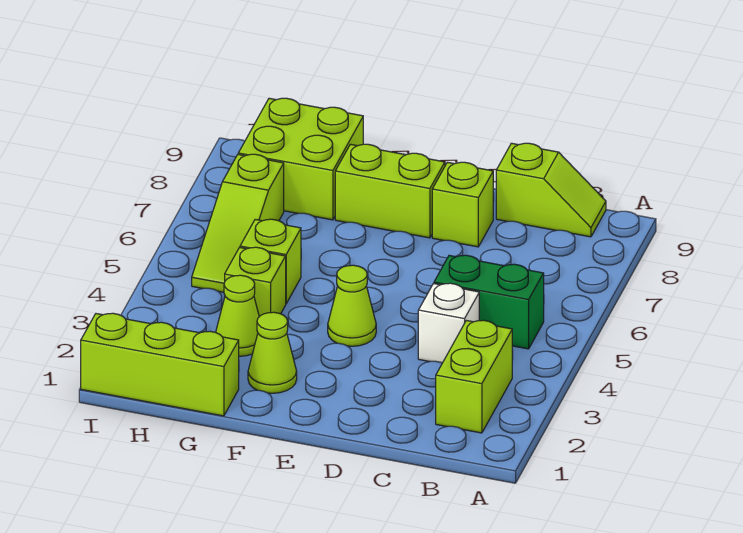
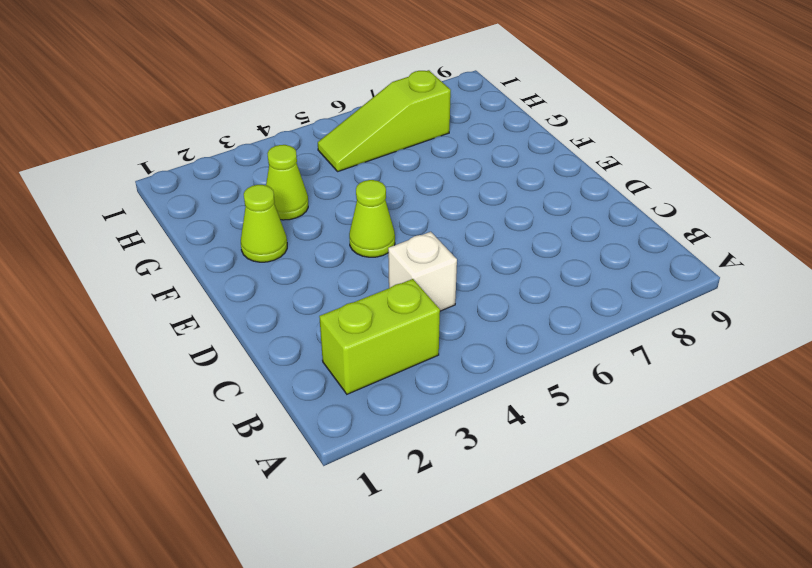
none -> green brick B5:C5 level 1
none -> lime slope B9:C9 level 1 top C
none -> lime brick D8 level 1

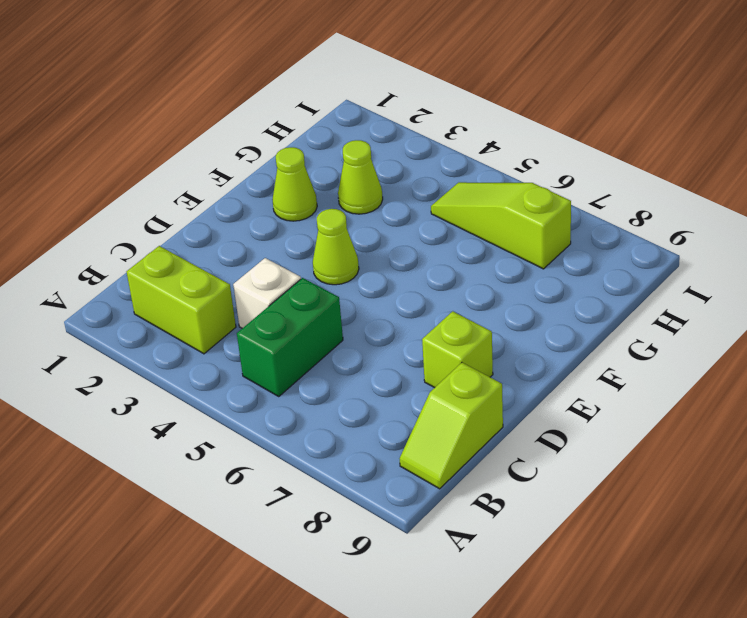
none -> lime brick E8:F8 level 1
none -> lime brick G1:I1 level 1
none -> lime brick G4 level 1

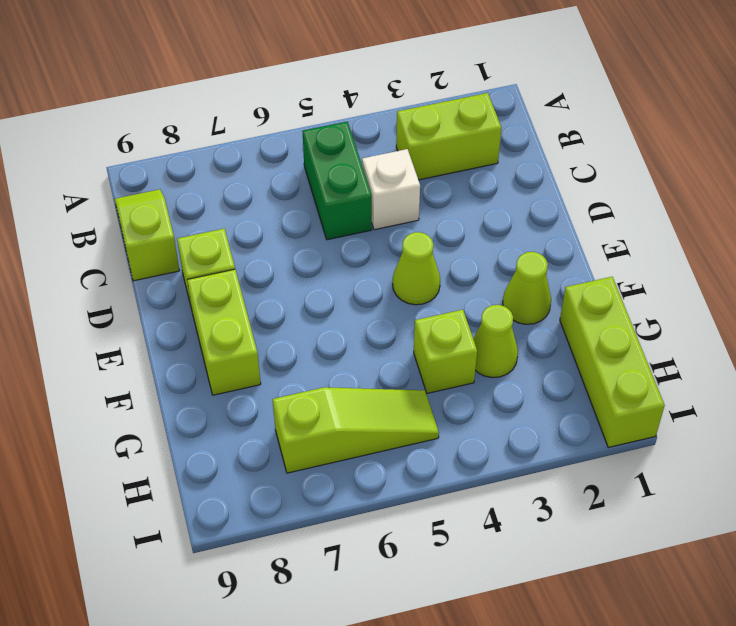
none -> lime brick G5 level 1
none -> lime brick G8:H9 level 1

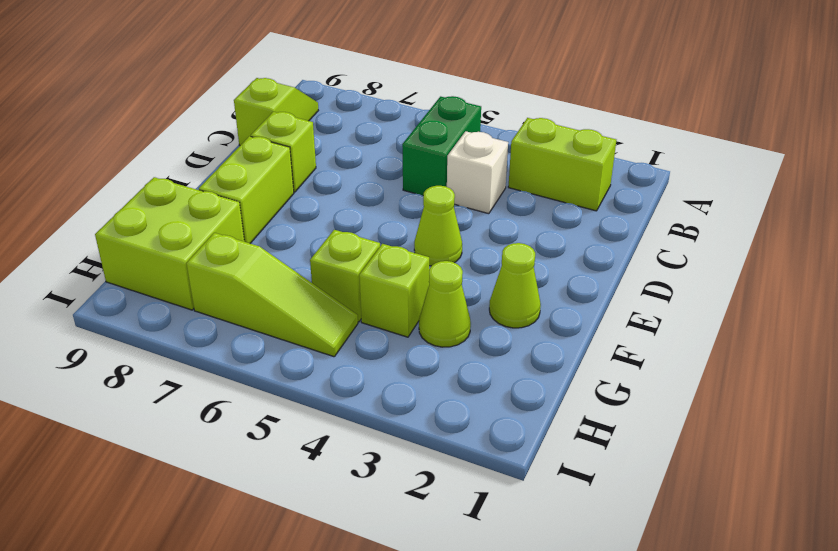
none -> lime brick G1:I1 level 1

